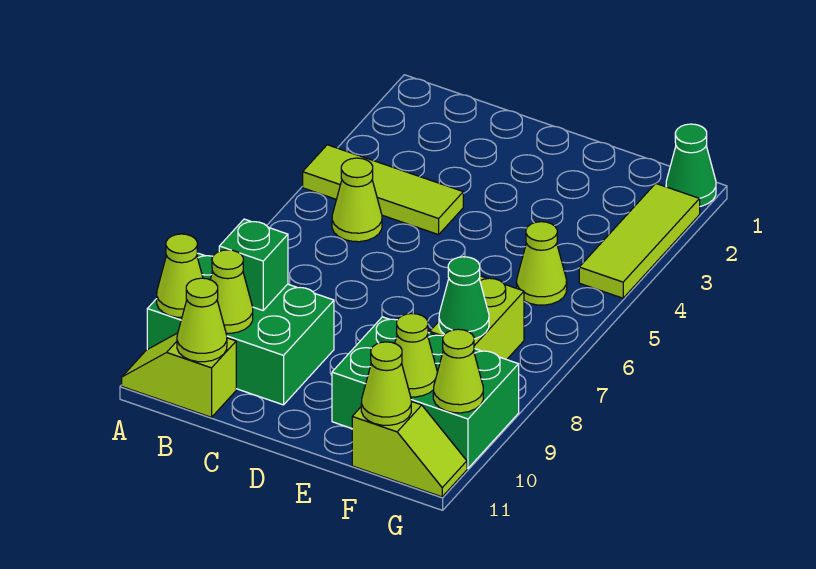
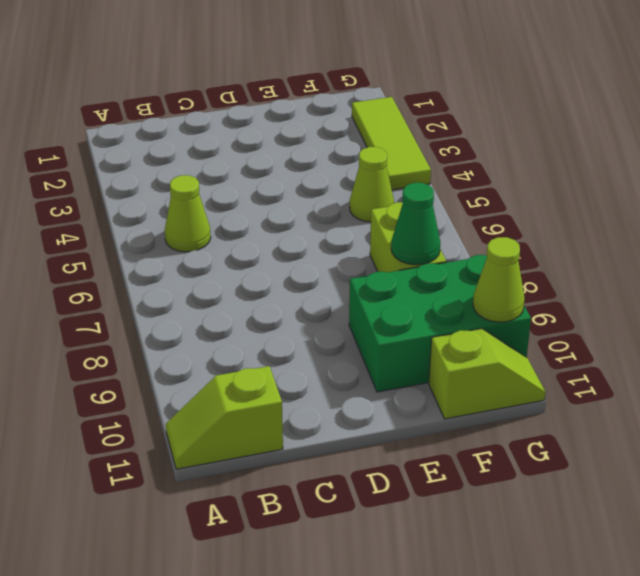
none -> lime tile A4:C4 level 1
none -> green brick A9:C10 level 1
none -> green cone G1 level 1

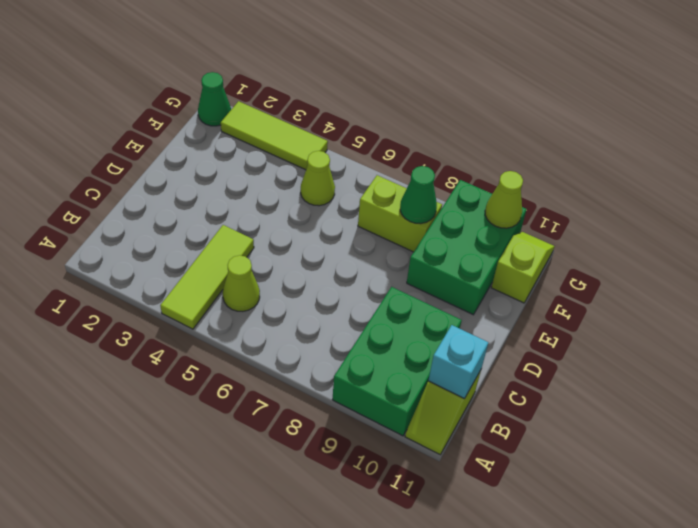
cyan brick B11 level 2 -> lime cone B11 level 2
none -> lime cone A10 level 2
none -> green brick B9 level 2
none -> lime cone B10 level 2

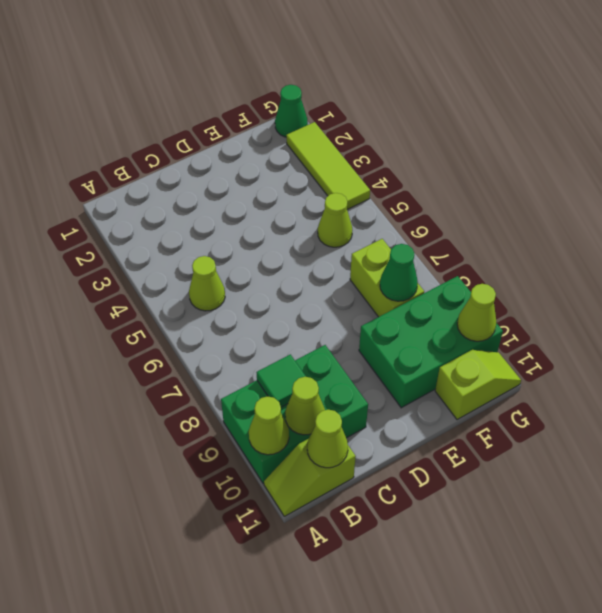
green tile B9 level 2 -> green brick B9 level 2
none -> lime tile A4:C4 level 1
none -> lime cone F10 level 2
none -> lime cone F11 level 2

